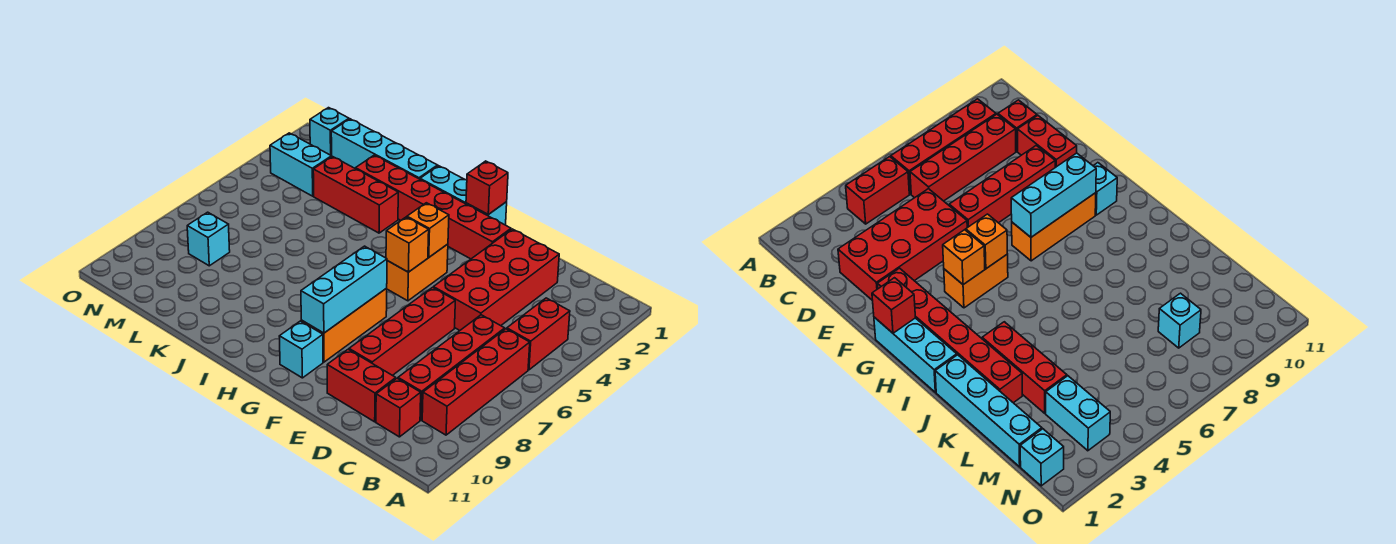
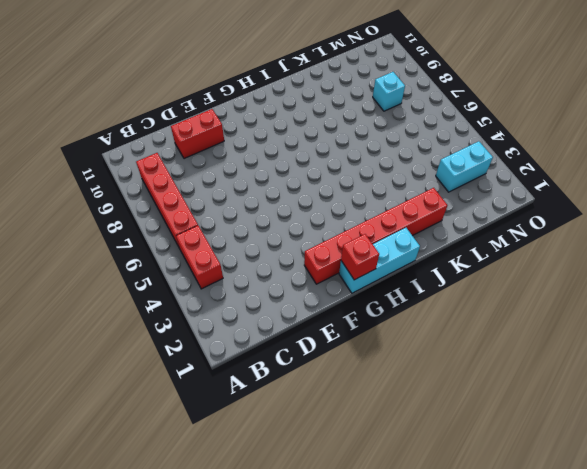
none -> red brick C6:C9 level 1
none -> red brick C10 level 1
none -> red brick D2:E5 level 1

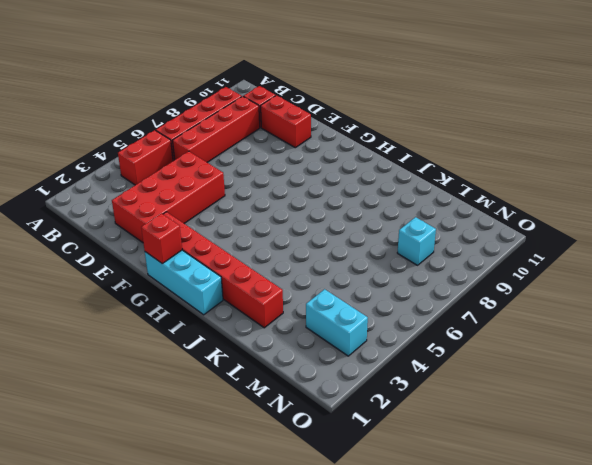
none -> red brick E6:E9 level 1
none -> orange brick G4:G5 level 1
none -> orange brick G7:G9 level 1

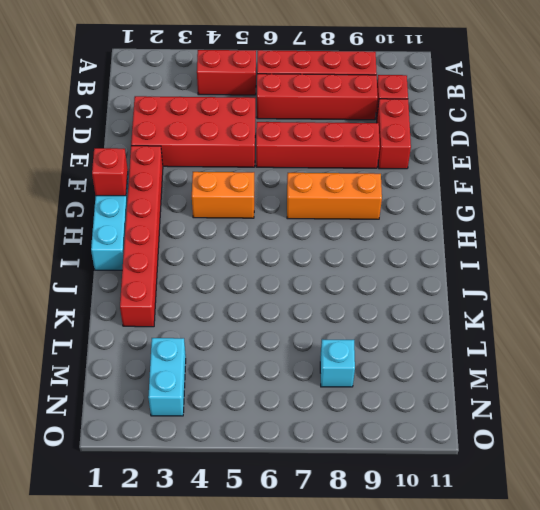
none -> cyan brick G10 level 1
none -> cyan brick J1:M1 level 1
none -> red brick J3:L3 level 1

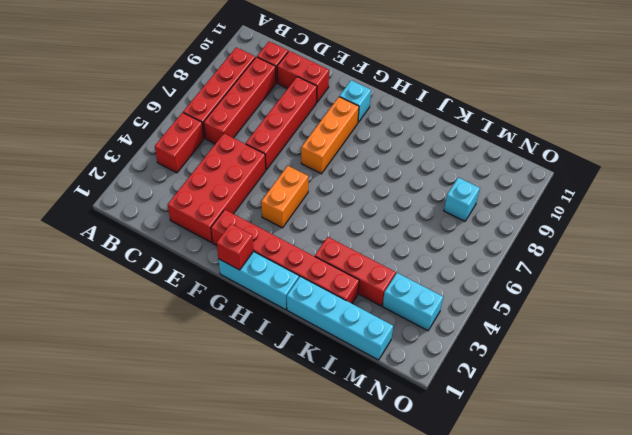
none -> cyan brick N1 level 1
none -> orange brick G4 level 2
none -> orange brick G5 level 2

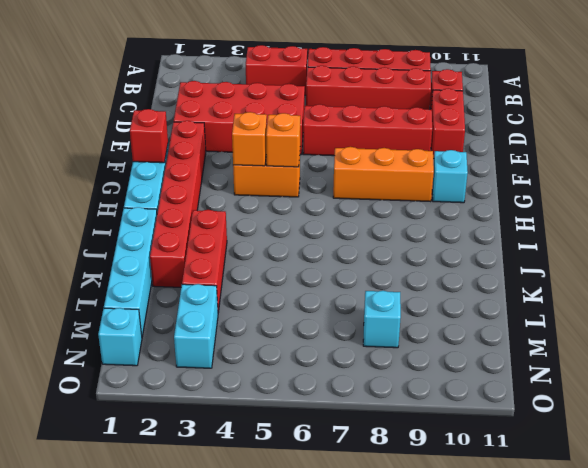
none -> cyan brick G7:G9 level 2

